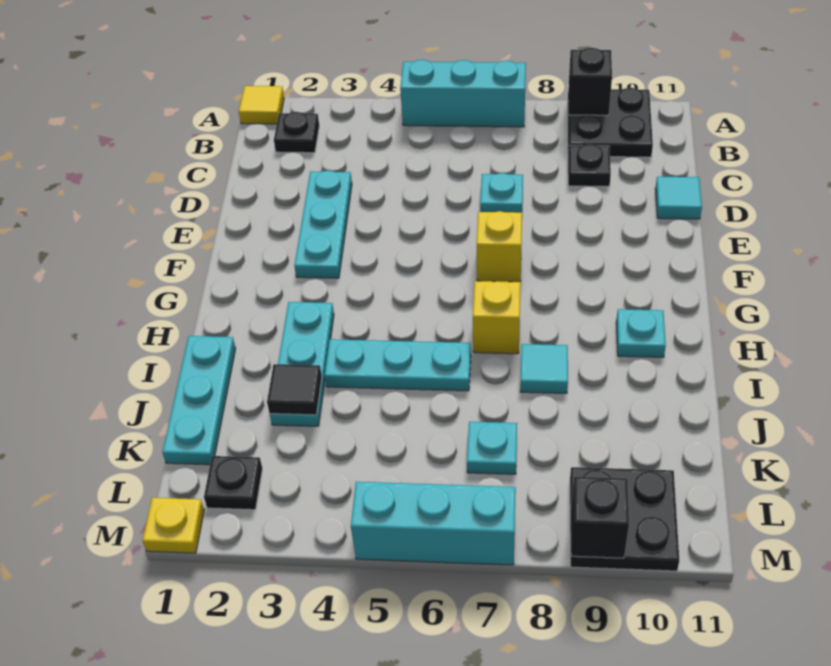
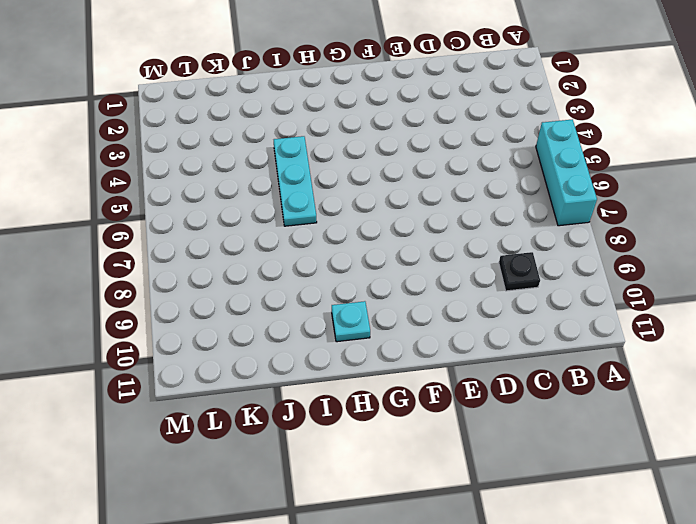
none -> yellow tile A1 level 1
none -> black plate A9:B10 level 1
none -> black plate B2 level 1

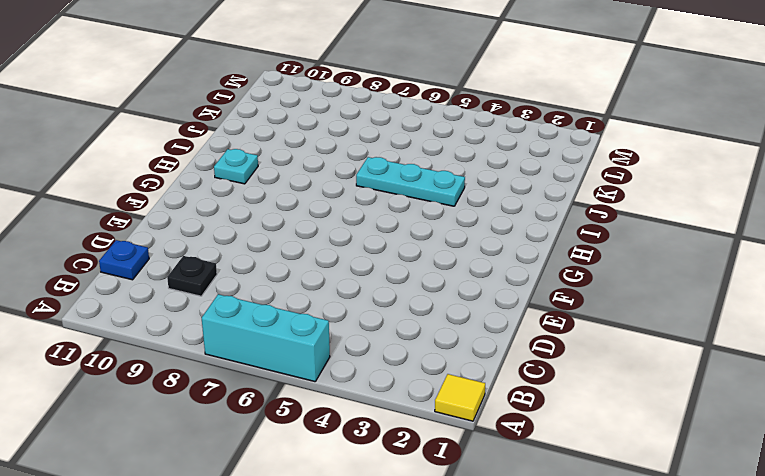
blue plate C11 level 1 -> none
none -> black plate A9:B10 level 1
none -> black plate B2 level 1
none -> cyan plate D3:F3 level 1

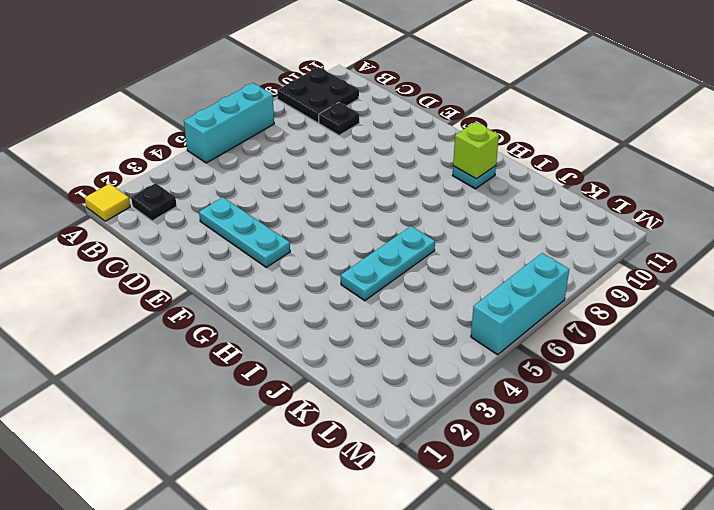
lime brick H10 level 2 -> none
none -> cyan plate D7 level 1
none -> cyan tile D11 level 1
none -> yellow brick F7 level 1

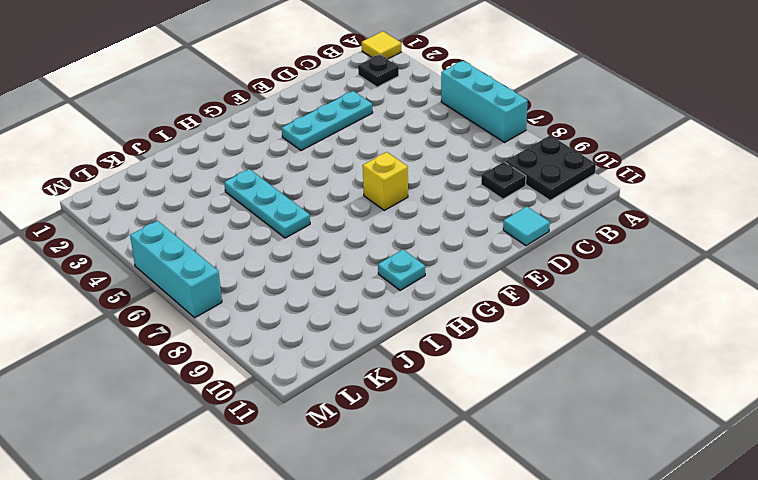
none -> cyan plate D7 level 1
none -> cyan plate H3:J3 level 1
none -> yellow brick H7 level 1

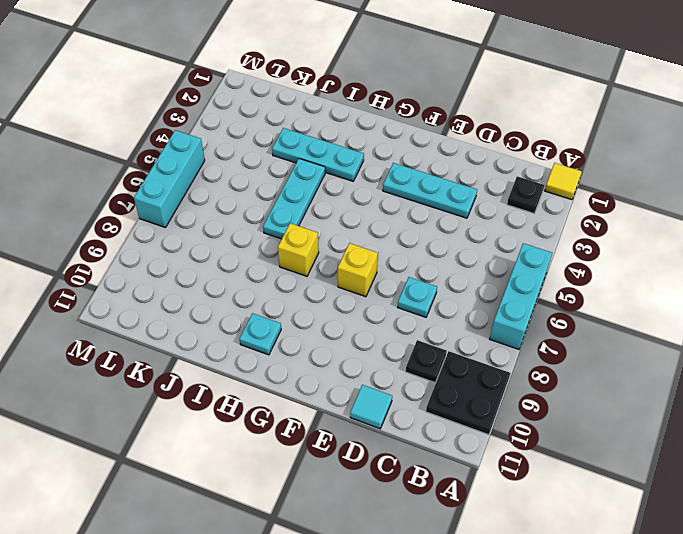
none -> cyan plate I1:K1 level 1
none -> cyan tile I8 level 1
none -> cyan plate K7 level 1

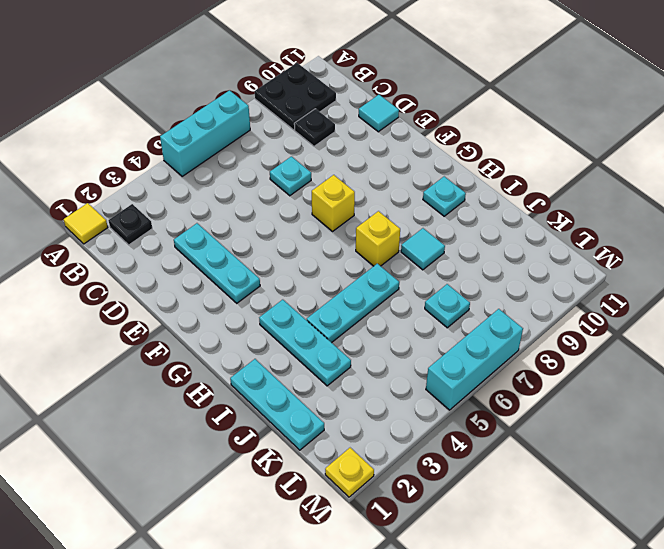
none -> black plate L2 level 1
none -> black plate L9:M10 level 1
none -> black brick A9 level 2

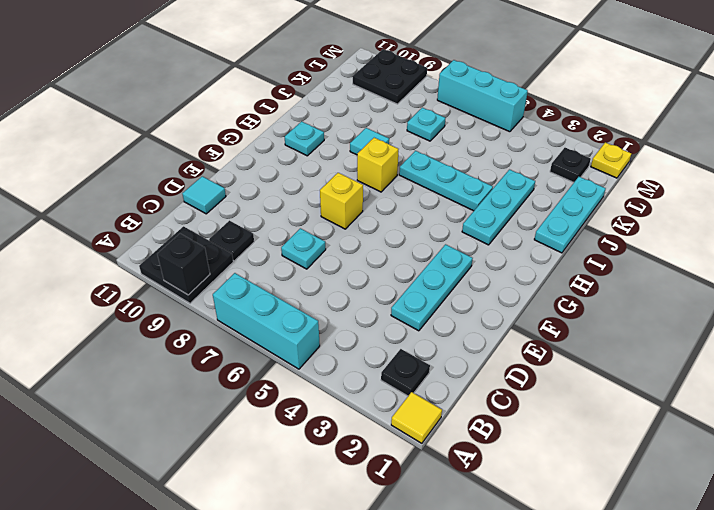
none -> black tile J3 level 2
none -> black brick M9 level 2

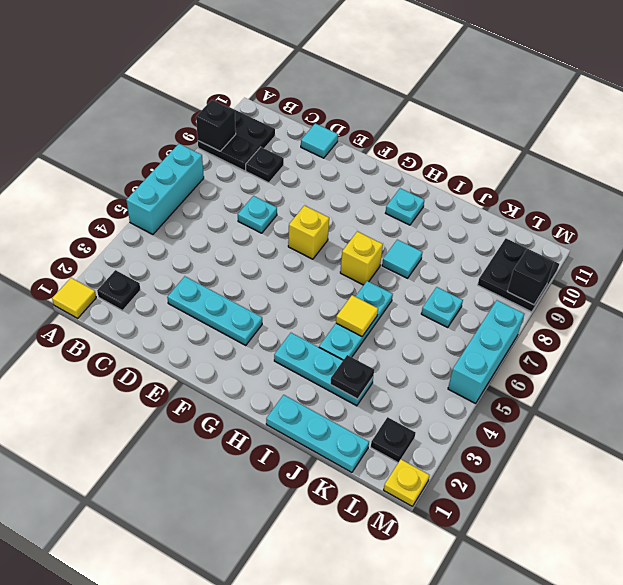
yellow tile I5 level 2 -> none
black plate J3 level 2 -> black tile J3 level 2

